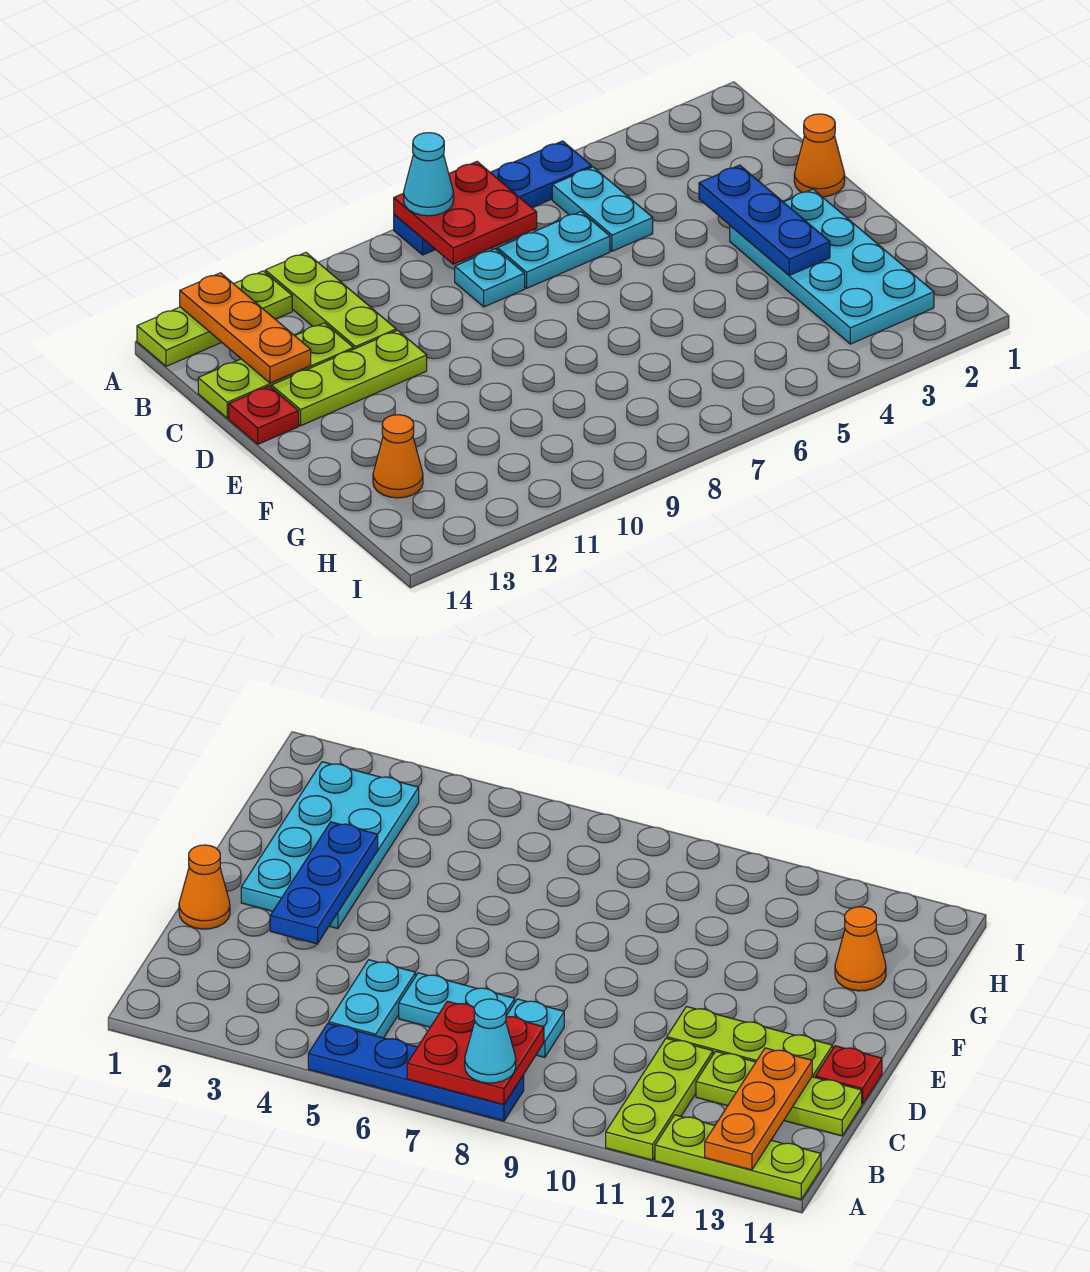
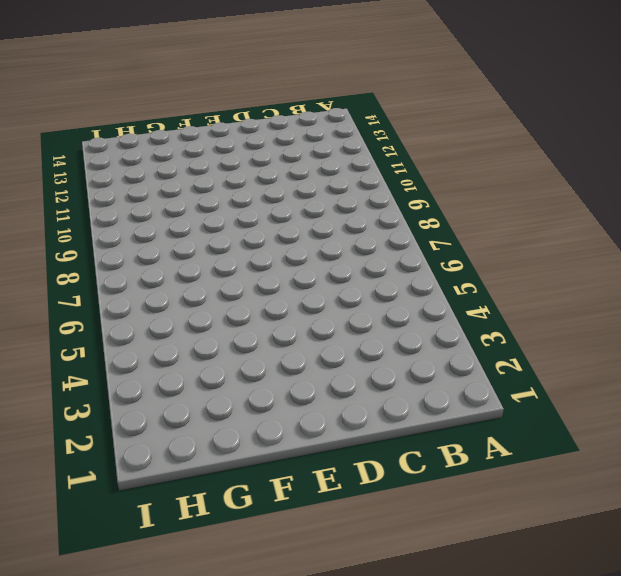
none -> blue plate A5:A8 level 1
none -> lime plate A11:C11 level 1
none -> lime plate A12:A14 level 1

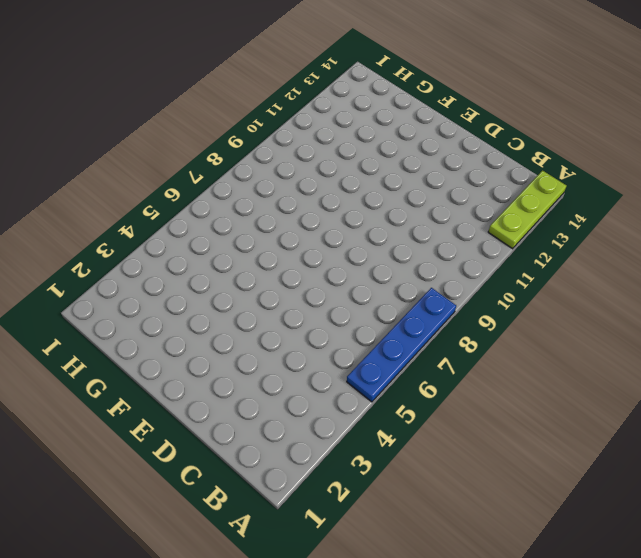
none -> lime plate A11:C11 level 1
none -> cyan plate B5:C5 level 1
none -> cyan plate C6:C7 level 1

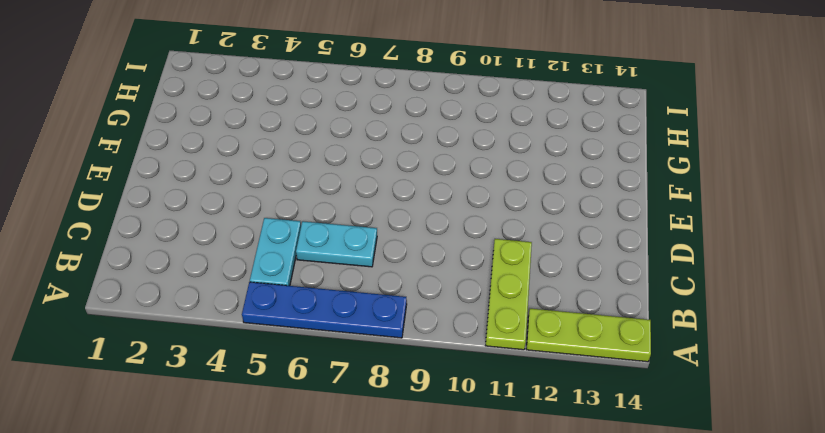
none -> cyan plate C8 level 1
none -> lime plate C12:C14 level 1
none -> orange cone D1 level 1

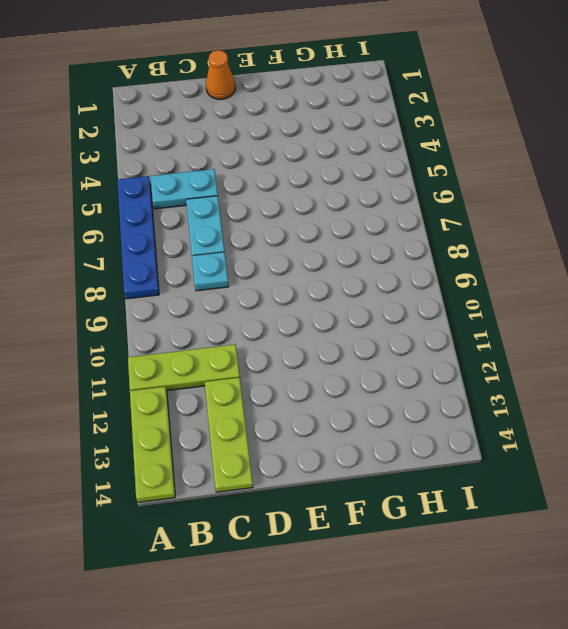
none -> lime plate D11:D13 level 1
none -> red plate D14 level 1
none -> cyan plate E2:H3 level 1

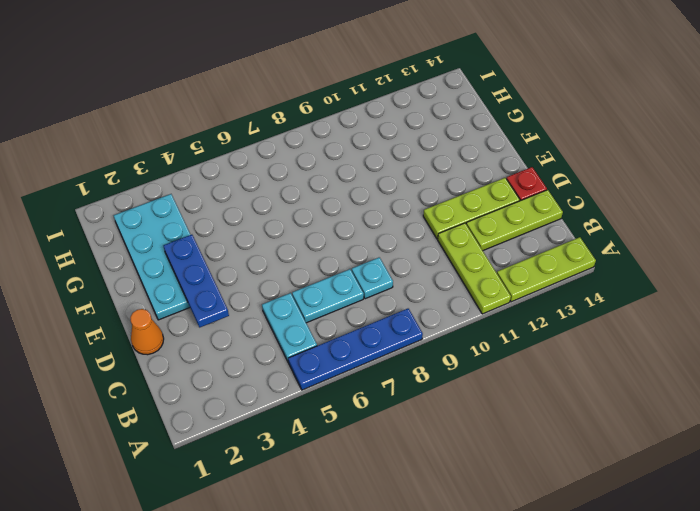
none -> orange cone G13 level 1
none -> red plate A7:B8 level 2
none -> orange plate A13:C13 level 2

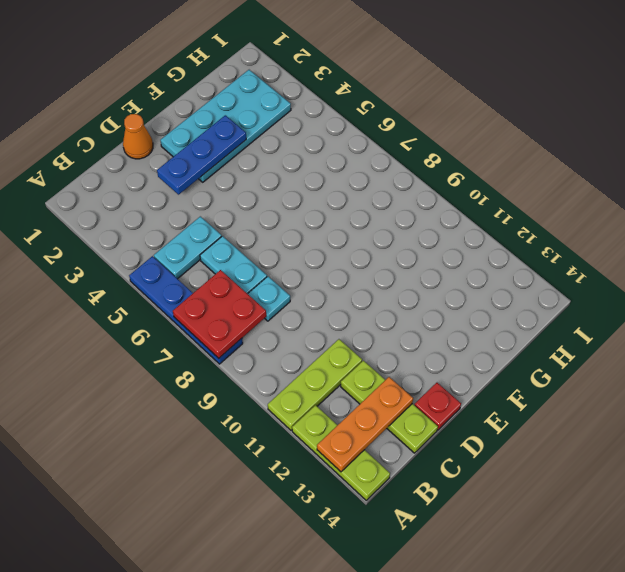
none -> lime plate D11:D13 level 1
none -> orange cone G13 level 1
none -> cyan cone A8 level 3

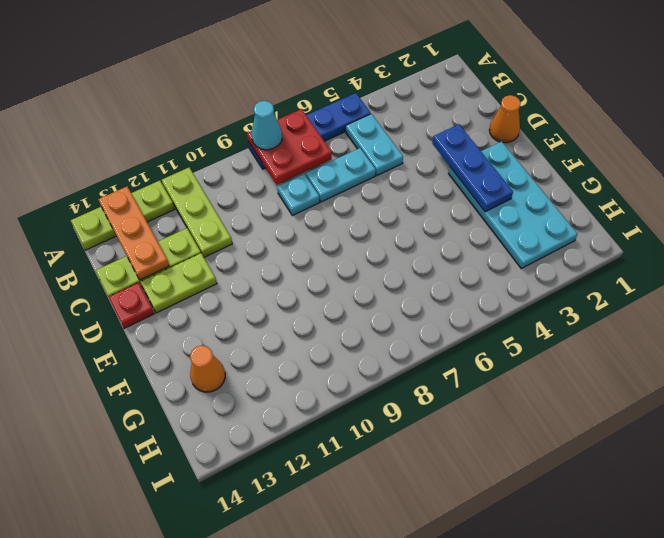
lime plate D12:D13 level 1 -> lime plate D11:D13 level 1

